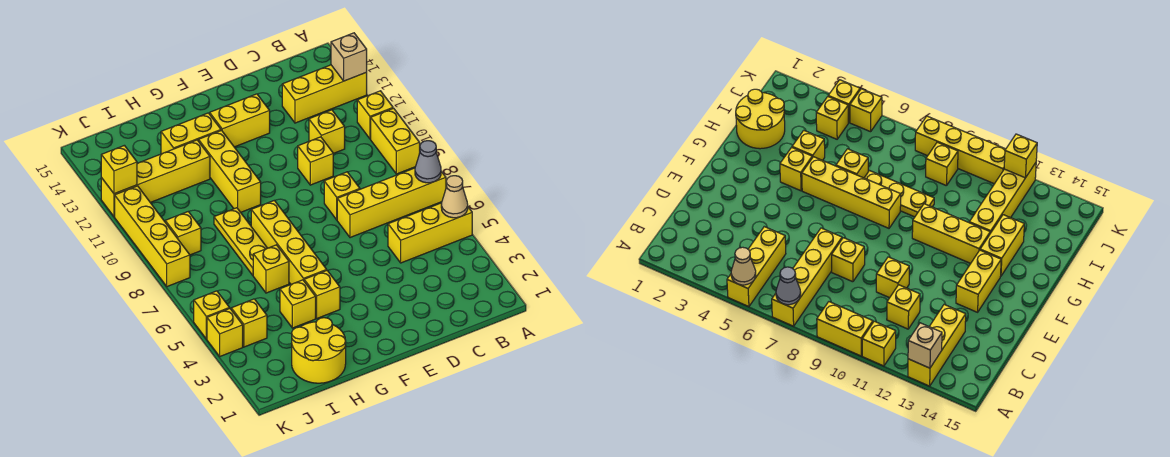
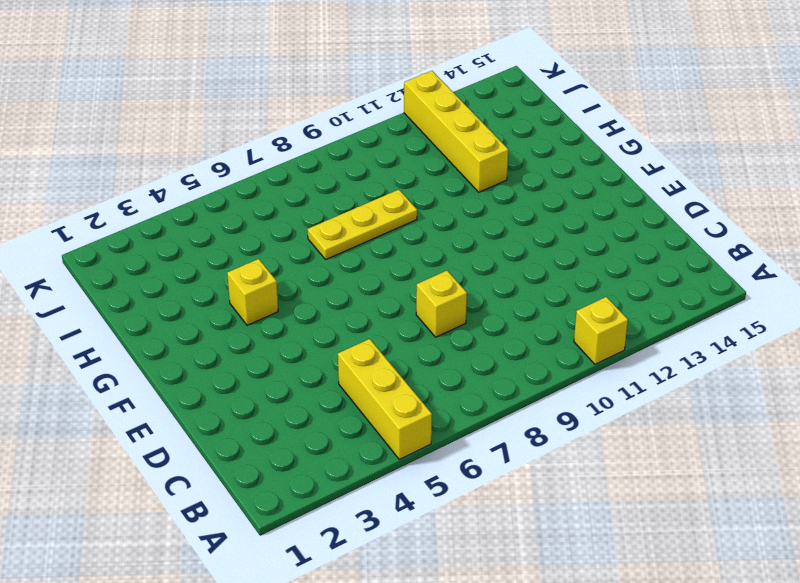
none -> yellow brick A7:D7 level 1
none -> yellow brick A9:A10 level 1
none -> yellow brick A13:C13 level 1

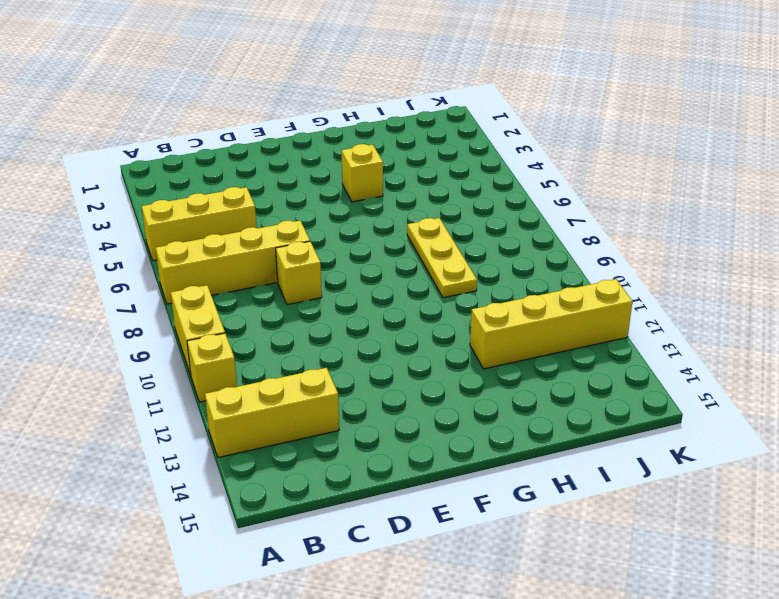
none -> yellow brick C11 level 1
none -> yellow brick D10 level 1
none -> yellow brick E13:F13 level 1

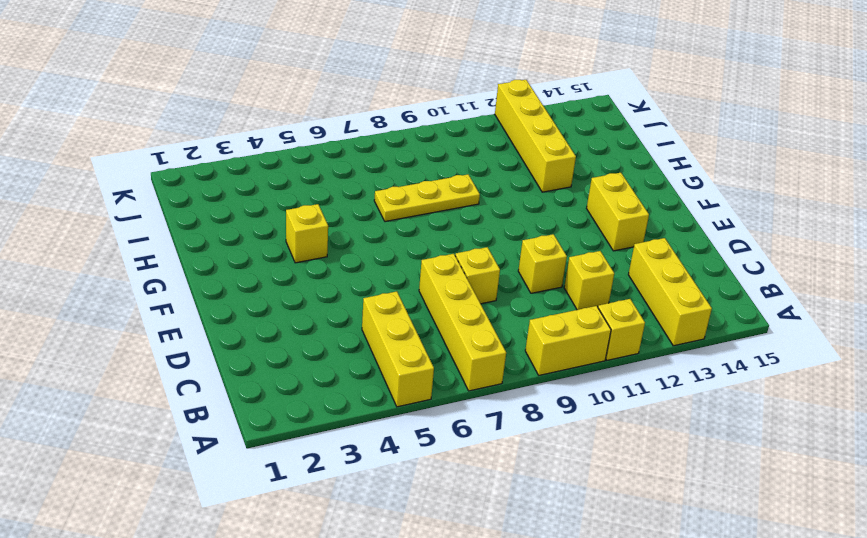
none -> yellow brick G5:G8 level 1
none -> yellow brick G10:G12 level 1
none -> yellow brick G13:H13 level 1

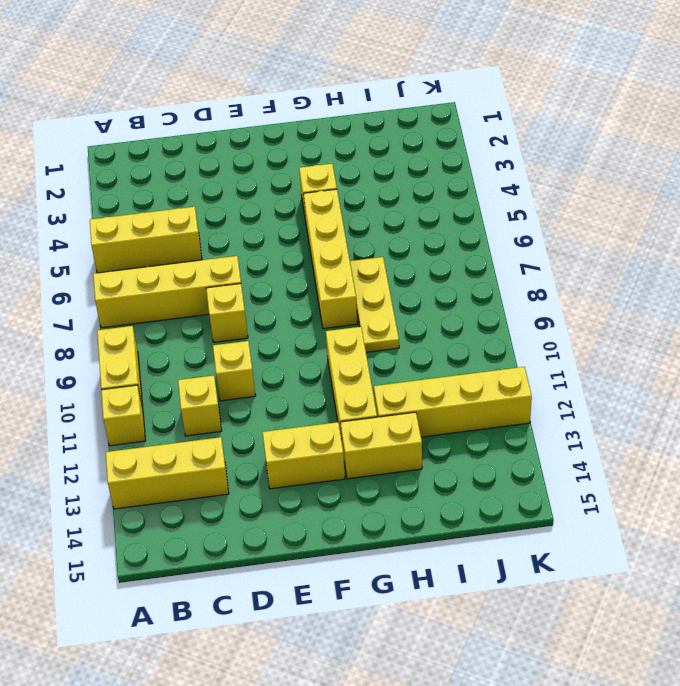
none -> yellow round brick H1:I2 level 1
none -> yellow brick H4 level 1
none -> yellow brick H6 level 1

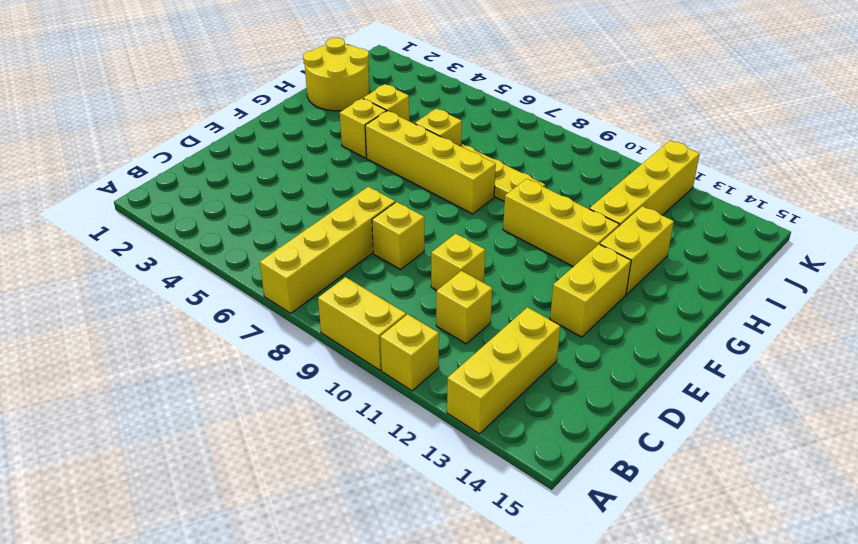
none -> yellow brick A5:C5 level 1
none -> yellow brick J4 level 1
none -> yellow brick J9 level 1

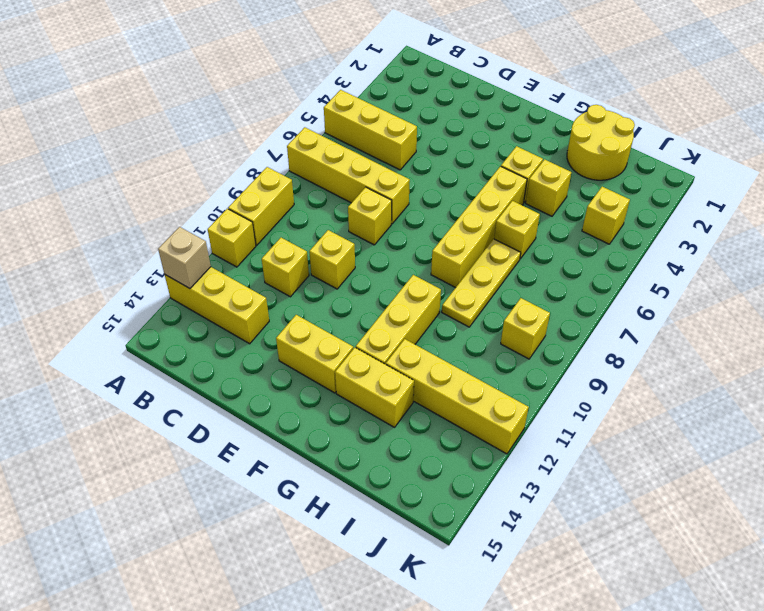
none -> yellow brick K4 level 1
none -> yellow brick K5 level 1
none -> yellow brick K8:K11 level 1

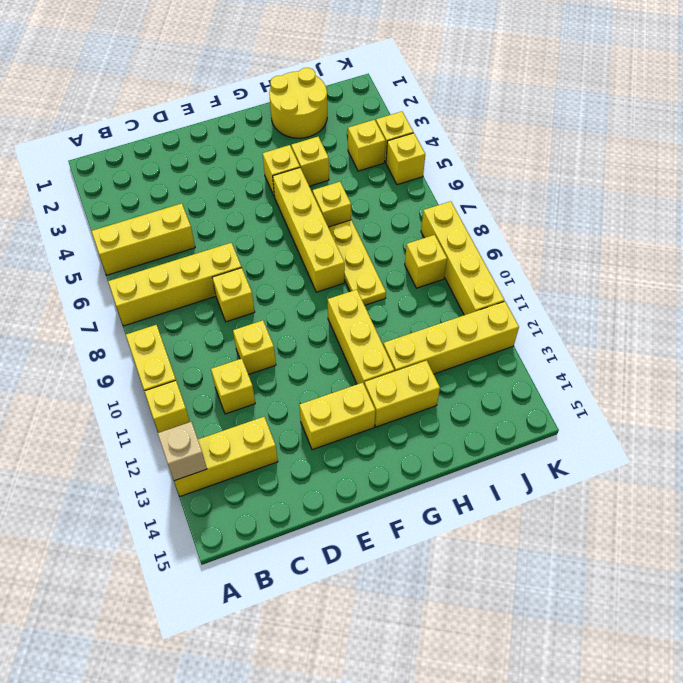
none -> tan cone A5 level 2
none -> grey cone A7 level 2
none -> yellow brick K12 level 2

